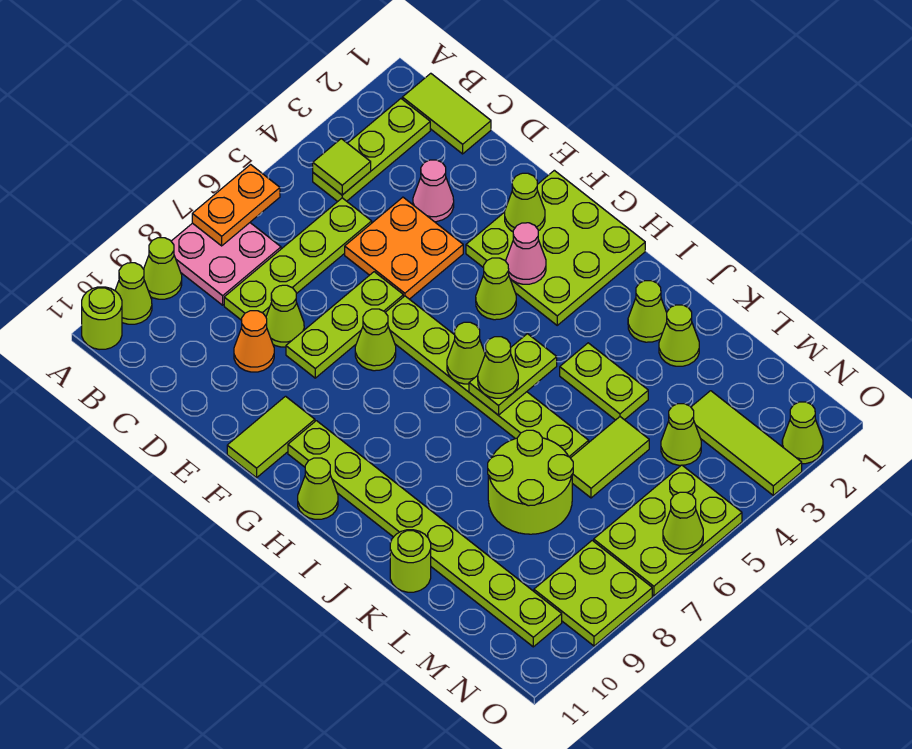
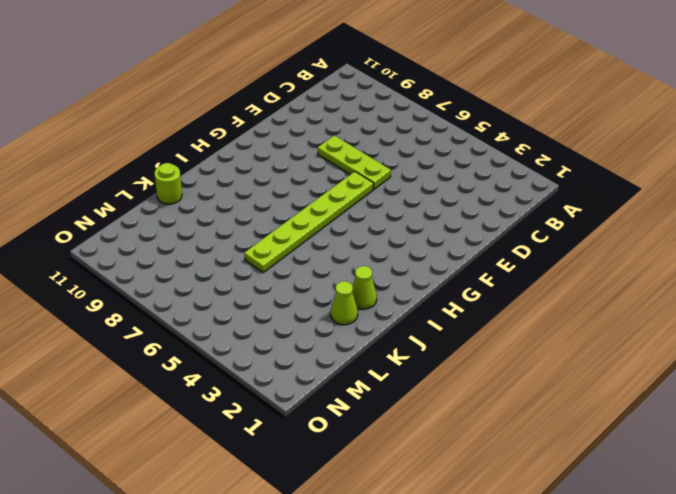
none -> pink plate A7:B8 level 1
none -> lime cone A9 level 1
none -> lime cone A10 level 1
none -> lime round brick A11 level 1

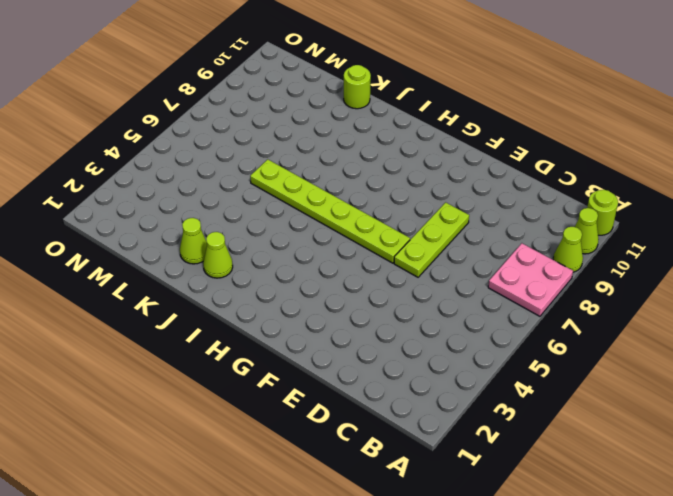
none -> lime tile B1:C1 level 1
none -> lime plate B2:B4 level 1
none -> lime plate C5:C8 level 1
none -> pink cone D3 level 1

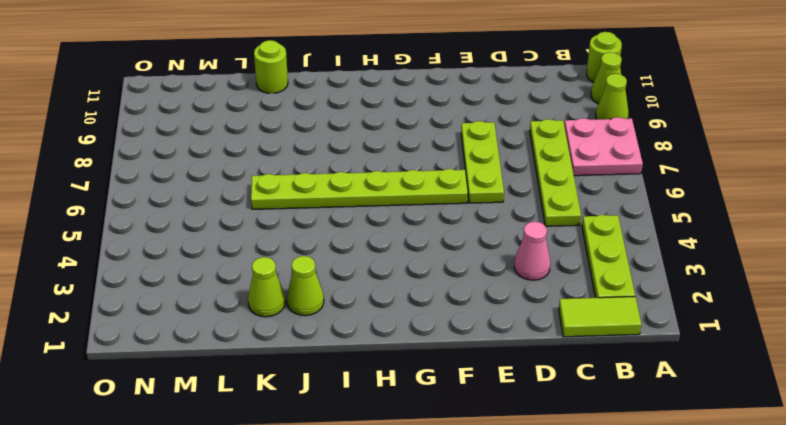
none -> orange plate D4:E5 level 1
none -> lime cone D8 level 1
none -> orange cone D9 level 1
none -> lime plate F1:H3 level 1

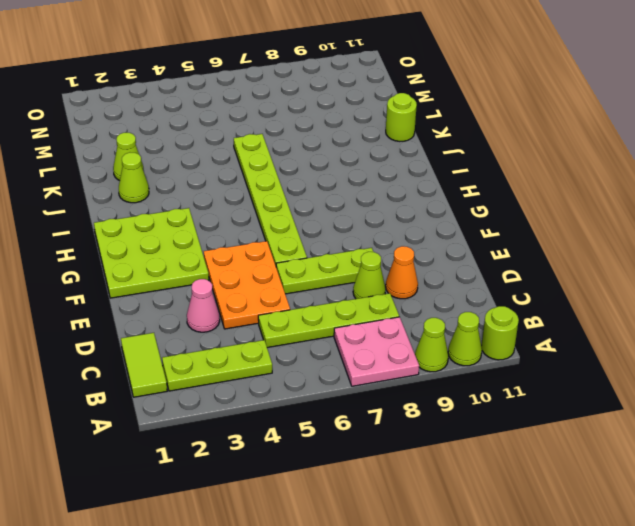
orange plate D4:F5 level 1 -> orange plate D4:E5 level 1
none -> lime cone F7 level 1
none -> lime tile F10:F11 level 1
none -> lime cone G4 level 1
none -> lime plate G10:N10 level 1

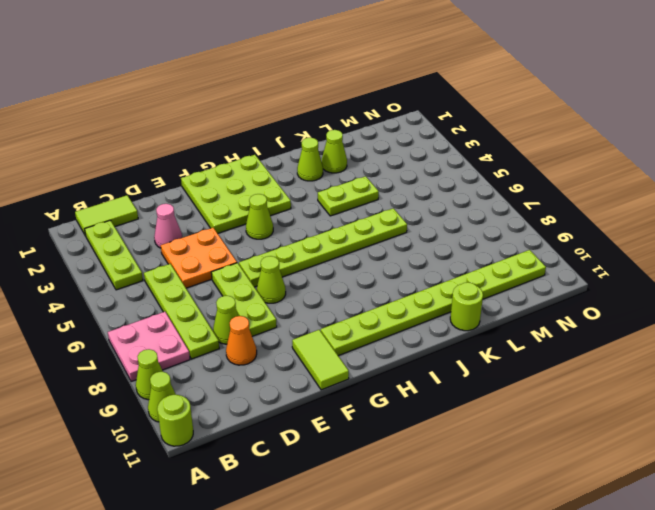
none -> lime cone H11 level 1
none -> lime round brick K7:L8 level 1
none -> lime tile L5:L6 level 1
none -> lime tile M3:O3 level 1

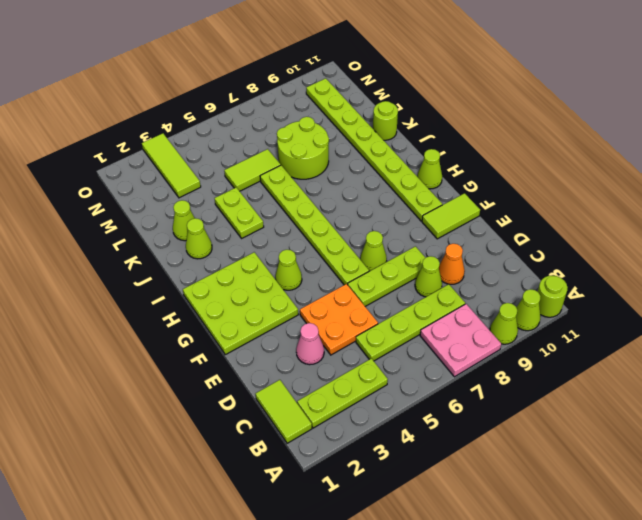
none -> lime cone M4 level 1
none -> lime plate N5:O7 level 1
none -> lime plate N8:O9 level 1
none -> lime cone O2 level 1

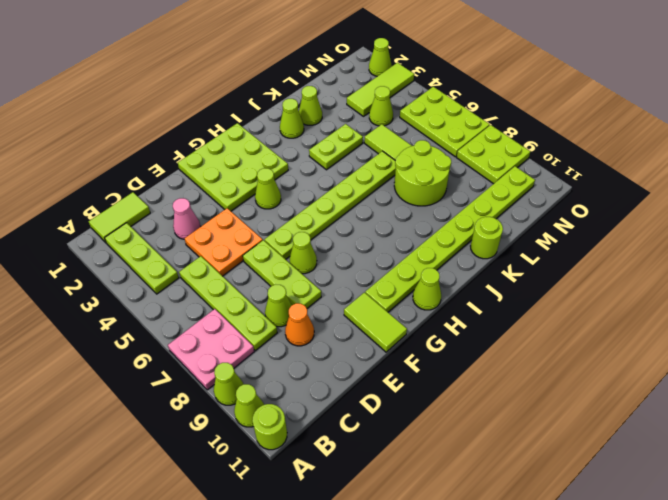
none -> orange plate A6:A7 level 2
none -> lime tile B4 level 2
none -> lime cone F2 level 2
none -> pink cone G3 level 2

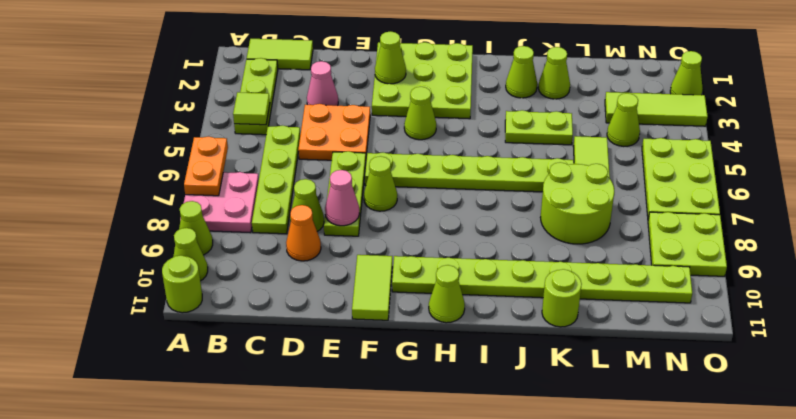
pink cone E8 level 2 -> pink cone G3 level 2
none -> lime cone H6 level 2
none -> lime plate I5:I6 level 2
none -> lime cone O6 level 2
none -> lime cone I6 level 3

